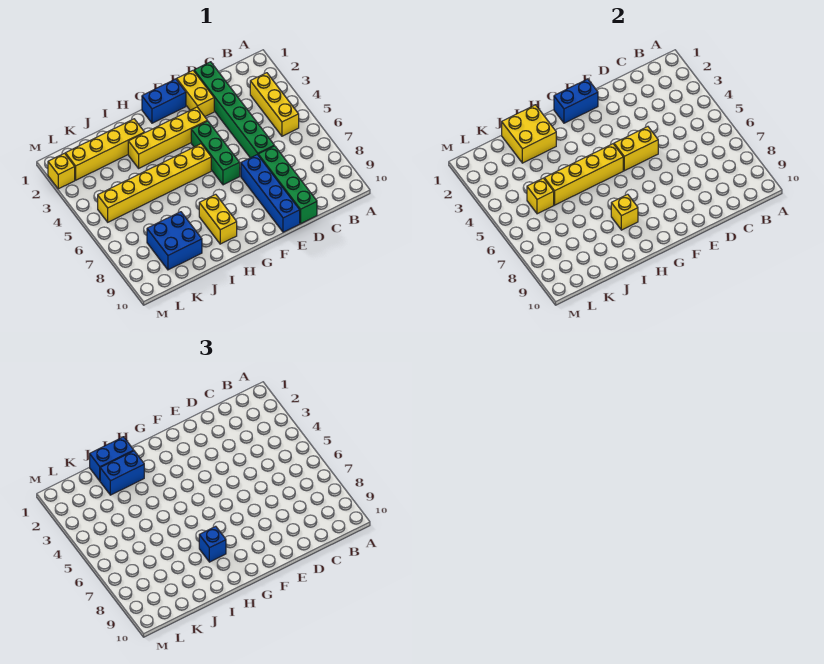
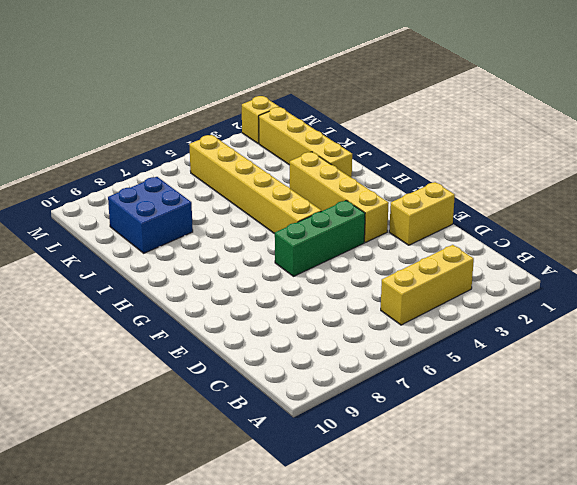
none -> green brick D1:D6 level 1
none -> green brick D7:D10 level 1
none -> blue brick E7:E10 level 1

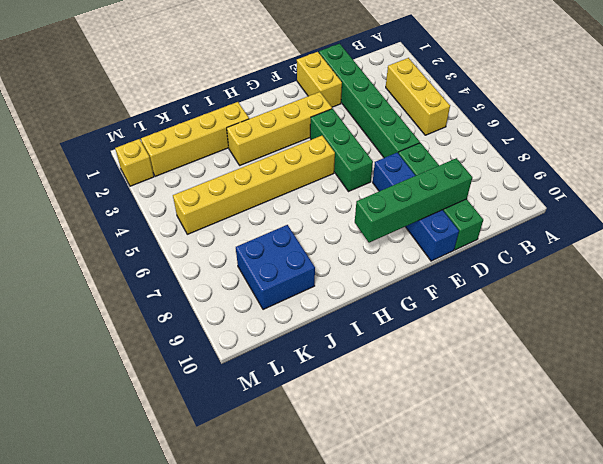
green brick D9:G9 level 2 -> none
none -> blue brick F1:G1 level 1
none -> yellow brick H8:H9 level 1
none -> yellow brick E5:F5 level 2

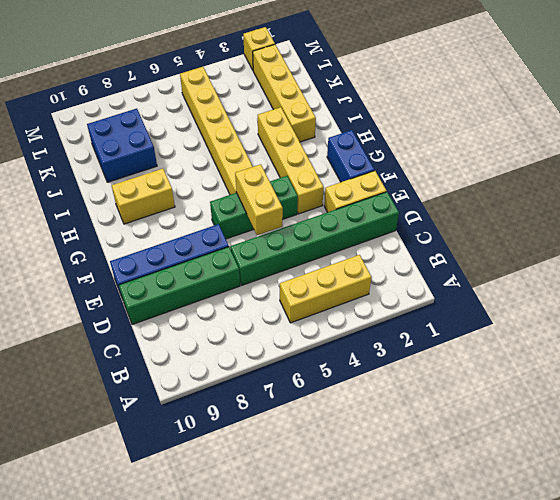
none -> blue brick F1:G1 level 2
none -> yellow brick G5:J5 level 2
none -> yellow brick H8 level 2

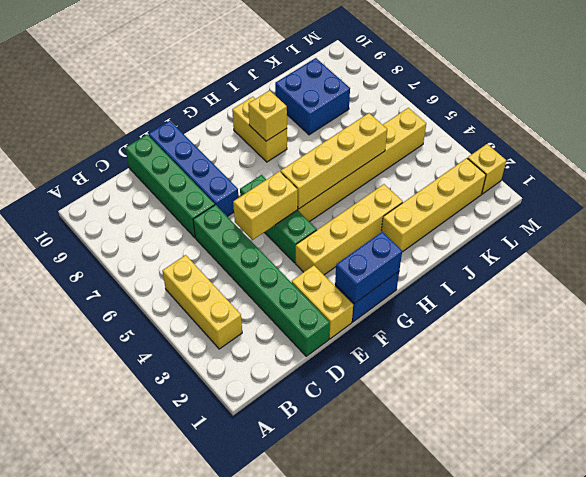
none -> yellow brick I1:J2 level 2
none -> yellow brick K5 level 2
none -> blue brick H8 level 3

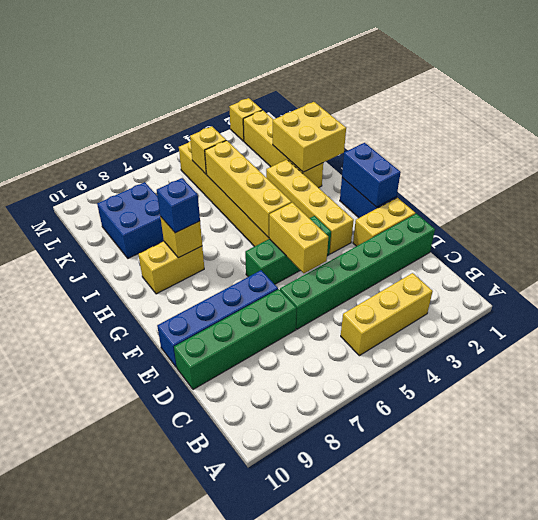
none -> blue brick I1:J1 level 3
none -> blue brick I2:J2 level 3

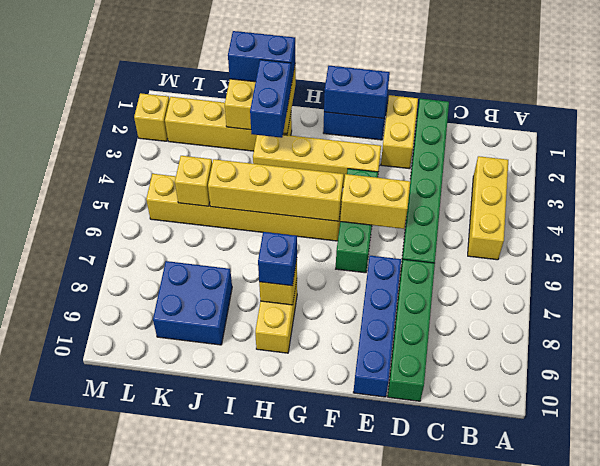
blue brick I2:I3 level 3 -> blue brick I2:J2 level 3

